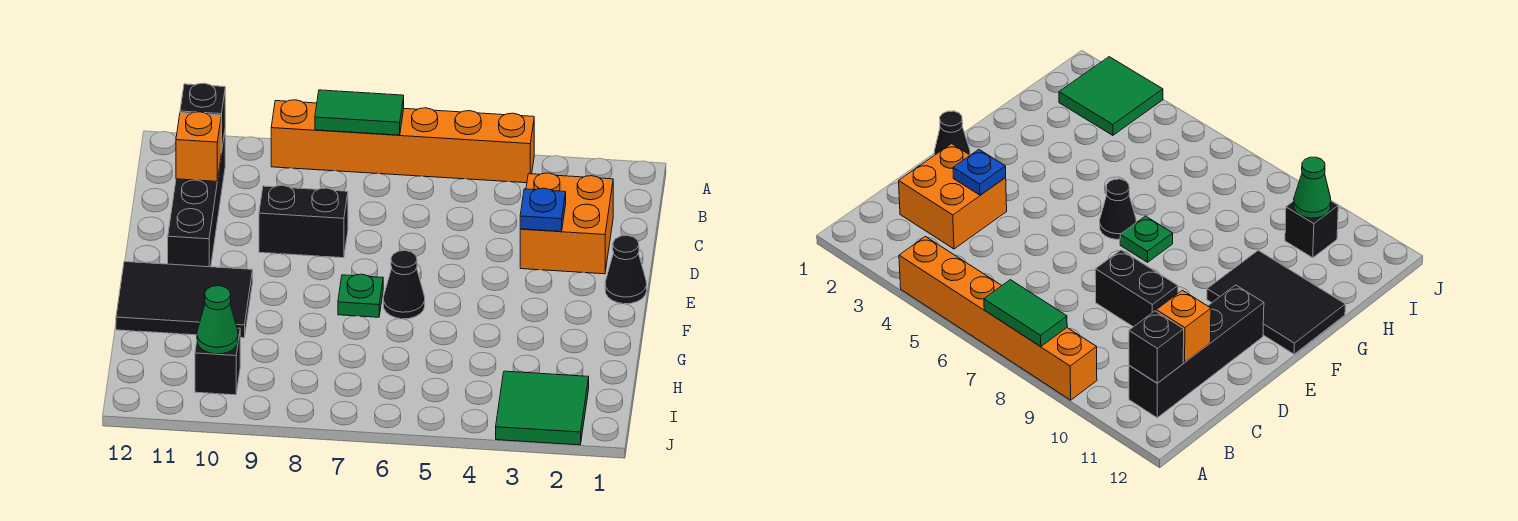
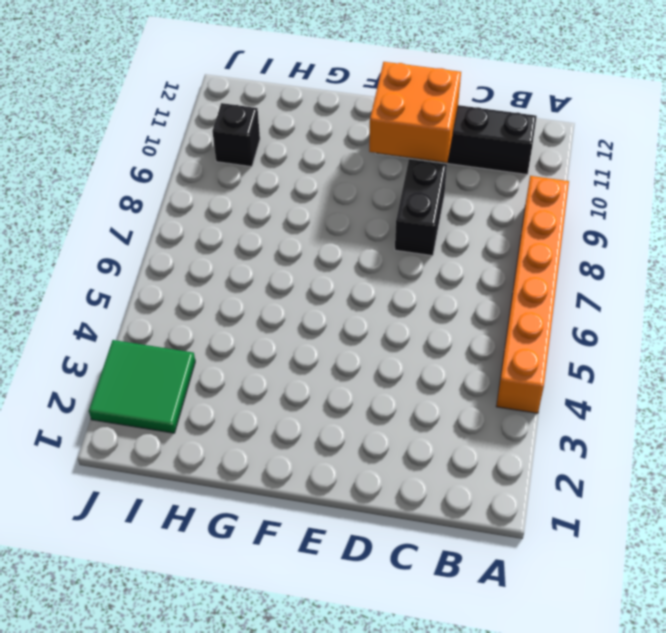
orange brick D10:E11 level 2 -> orange brick C2:D3 level 1
none -> black cone E1 level 1
none -> black cone F6 level 1
none -> green plate F7 level 1

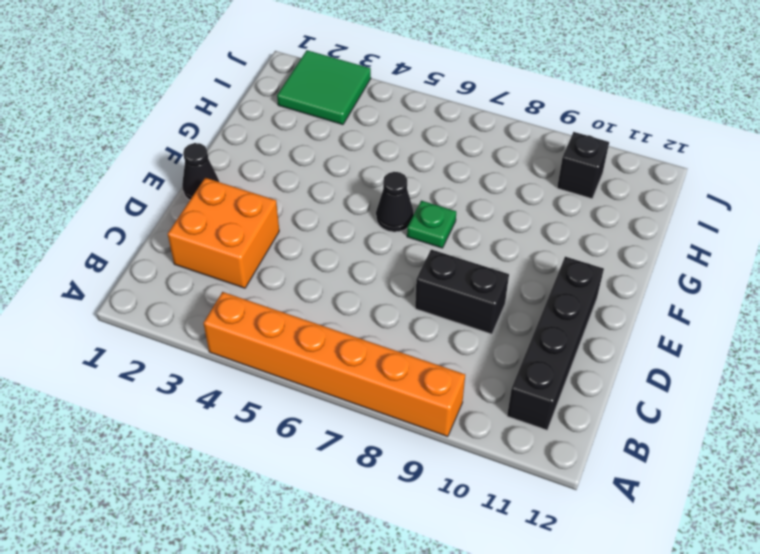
none -> black tile F10:G12 level 1
none -> green tile A7:A8 level 2
none -> black brick B11 level 2

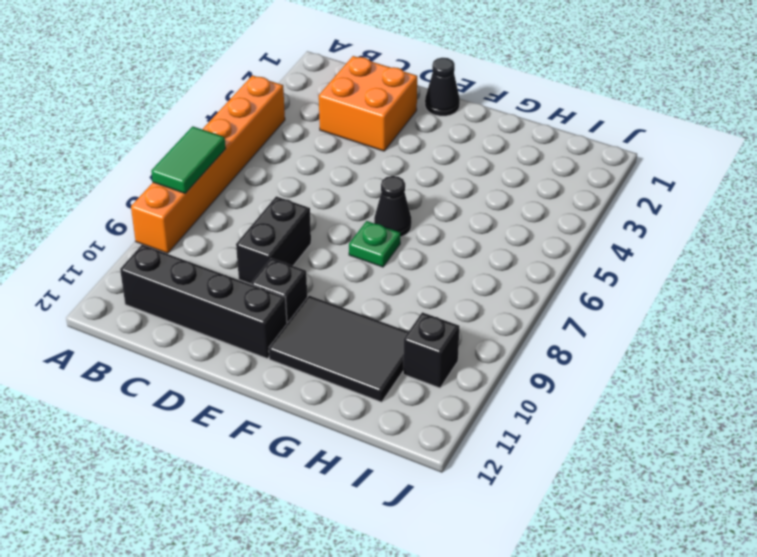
black brick E10 level 1 -> black brick B11 level 2
black tile F10:H11 level 1 -> black tile F10:G12 level 1
none -> green tile I2:J3 level 1
none -> orange brick C11 level 2
none -> blue plate D3 level 2

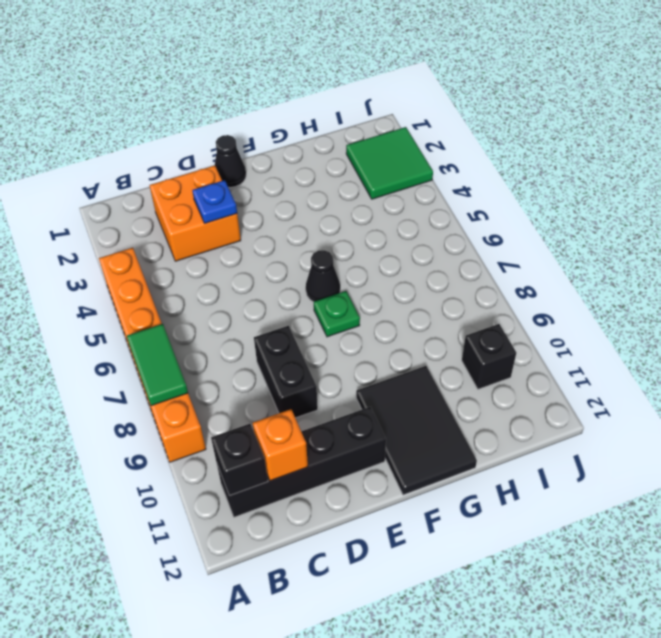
none -> green cone I10 level 2

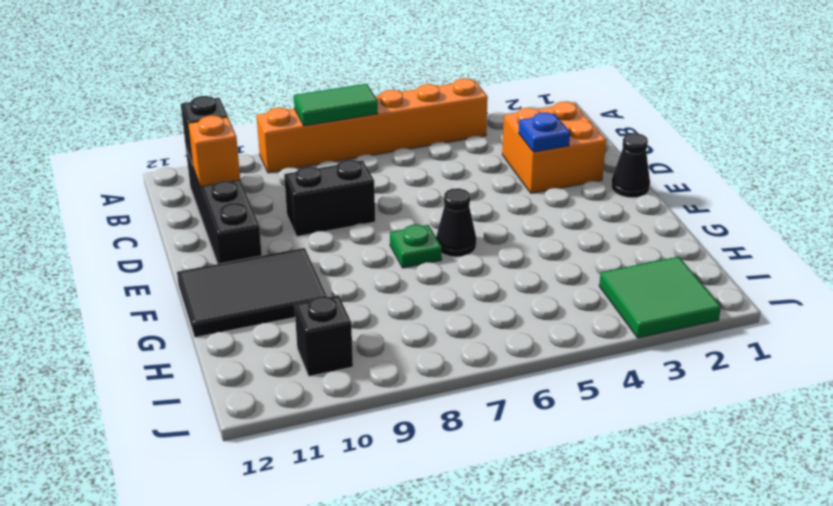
none -> green cone I10 level 2

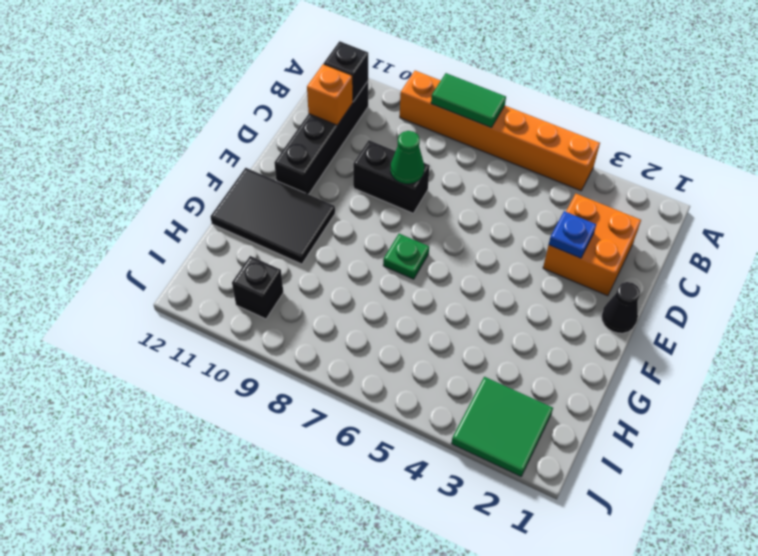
green cone D8 level 2 -> green cone I10 level 2
none -> black cone F6 level 1

